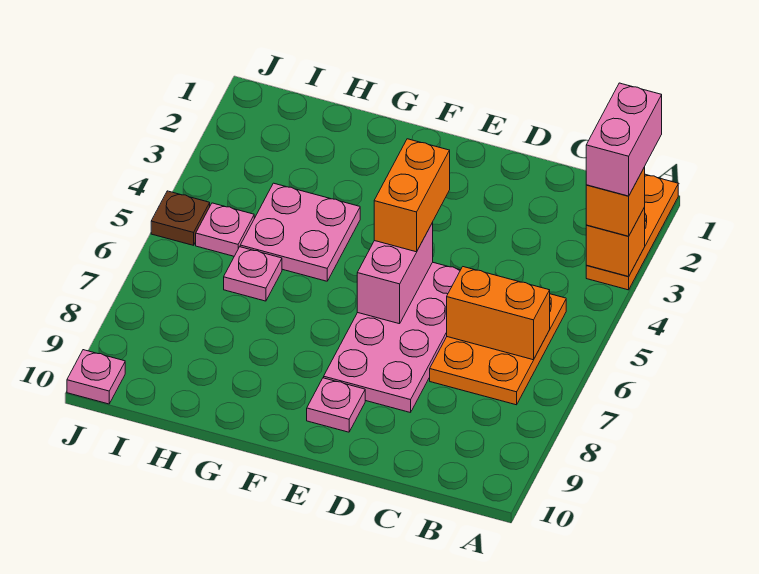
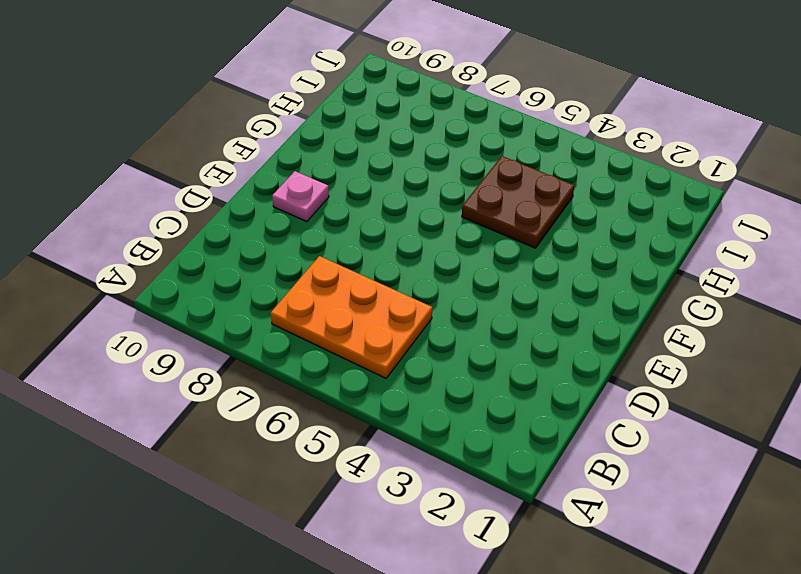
brown plate G4:H5 level 1 -> pink plate G4:H5 level 1
none -> orange plate A1:A3 level 1
none -> pink plate D5:E8 level 1
none -> pink plate H6 level 1

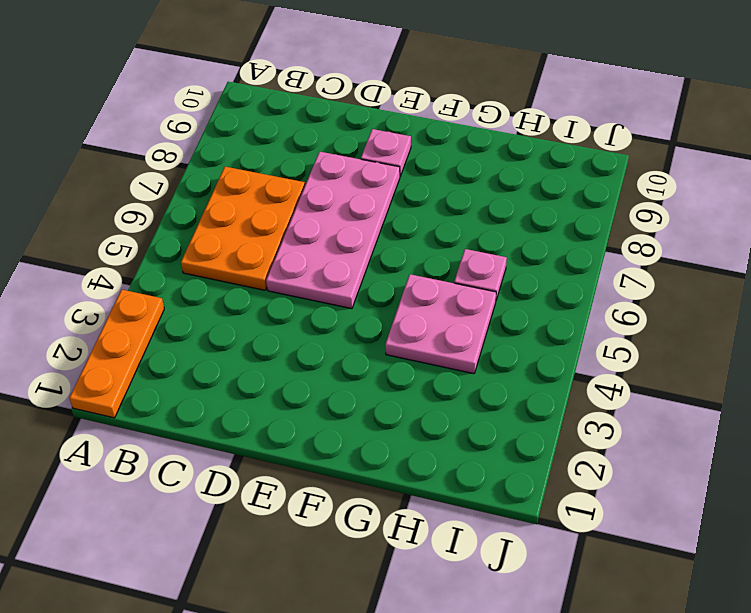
none -> pink plate I5 level 1
none -> brown plate J5 level 1
none -> pink plate J10 level 1

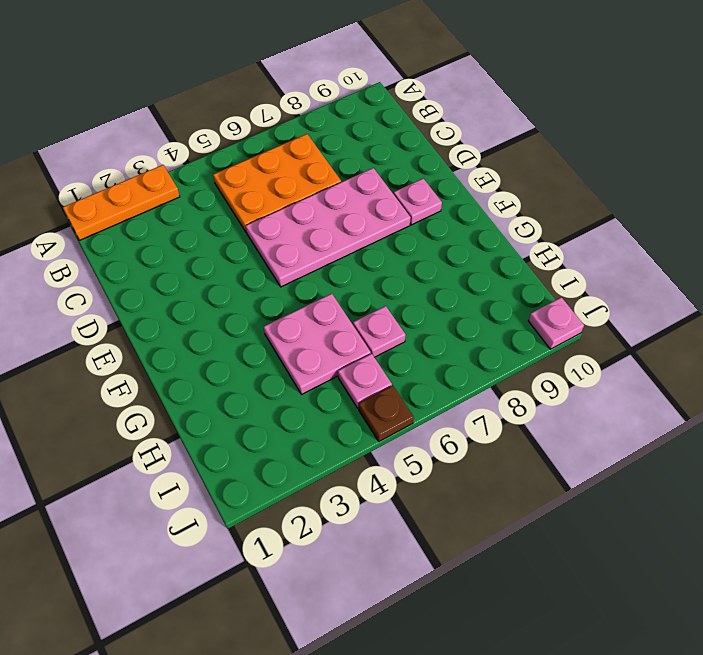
none -> orange brick A3 level 2
none -> orange brick B6:C6 level 2
none -> pink brick E5:E6 level 2

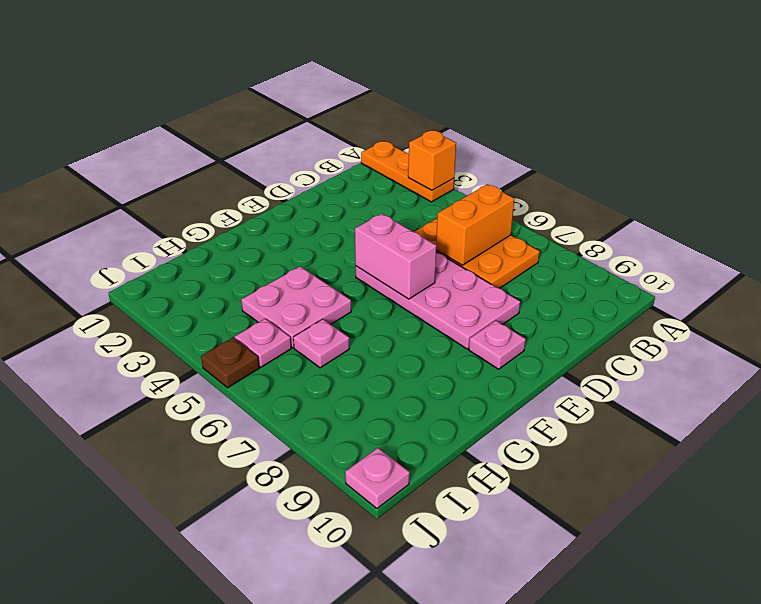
none -> orange brick A3 level 3
none -> orange brick E4:E5 level 3
none -> pink brick A2:A3 level 4

